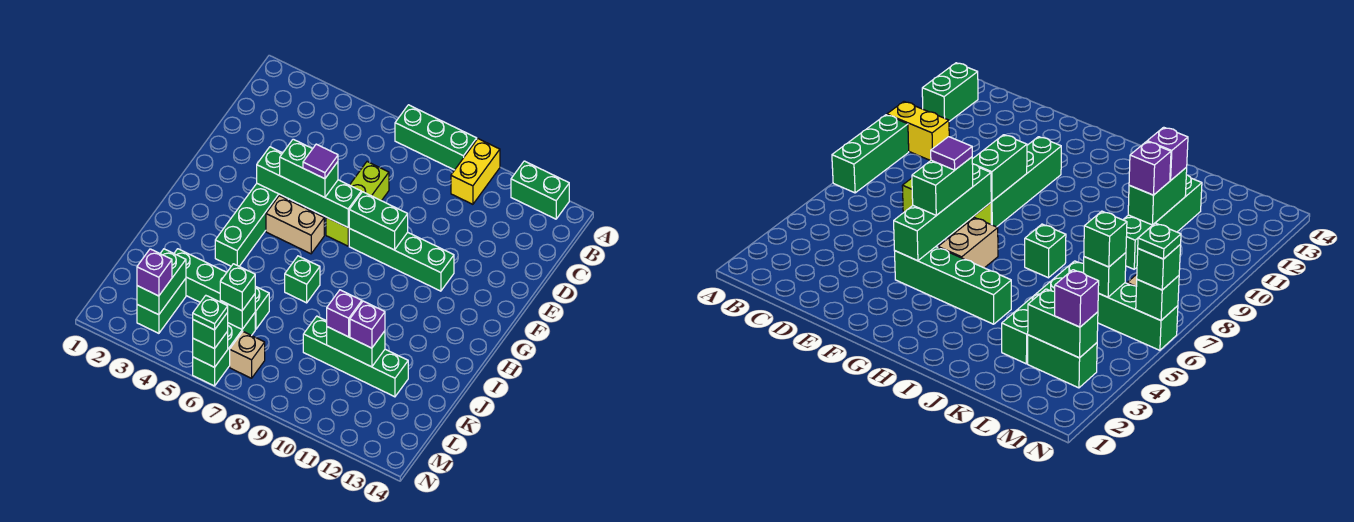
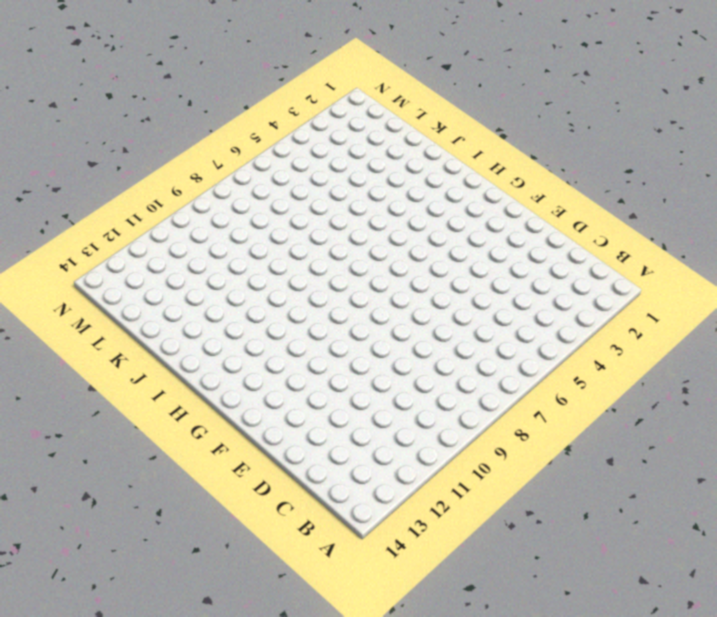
none -> green brick A7:A9 level 1
none -> yellow brick A10:B10 level 1
none -> green brick A12:A13 level 1

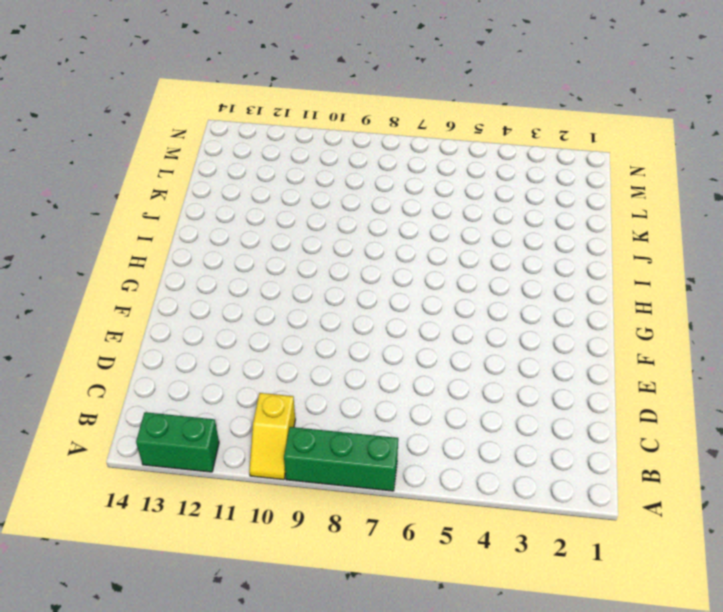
yellow slope A10:B10 level 1 top B -> yellow brick A10:B10 level 1
none -> lime brick D7:F7 level 1
none -> green brick F4:I4 level 1
none -> green brick F8:F11 level 1

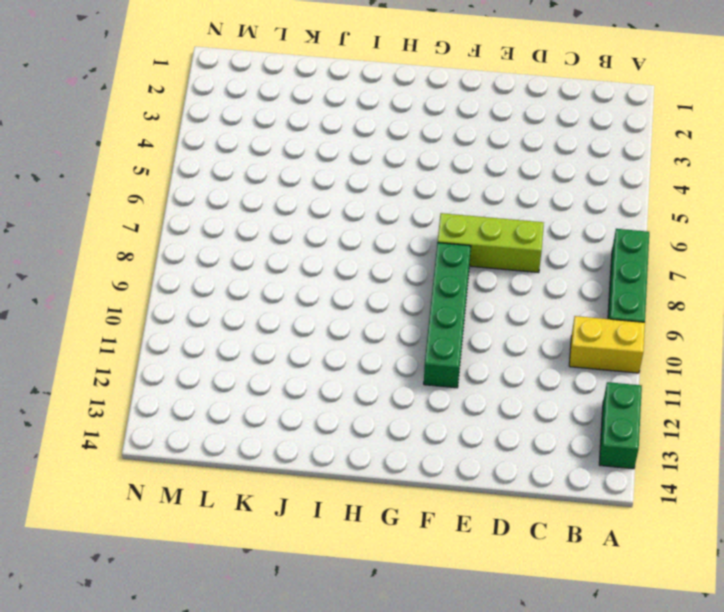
none -> green brick F4:I4 level 1
none -> tan brick G5:G6 level 1
none -> green brick I7 level 1

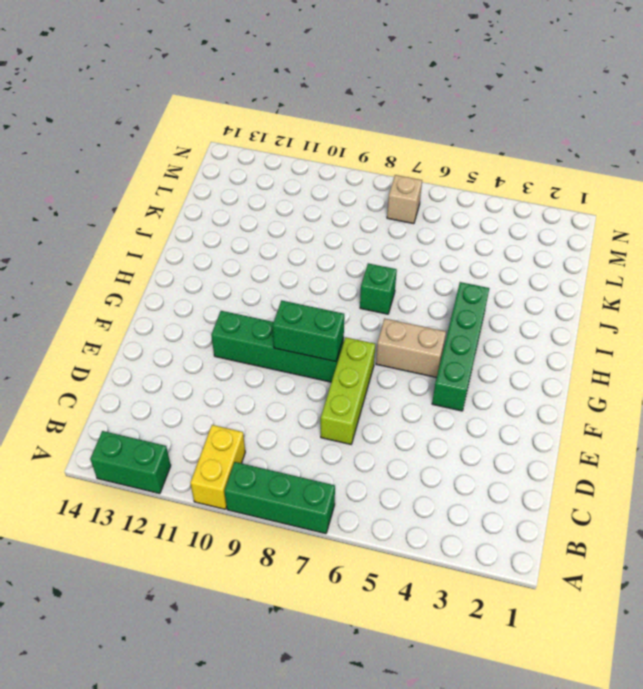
none -> green brick K3:K6 level 1
none -> green brick K9:K12 level 1
none -> green brick L3:M3 level 1

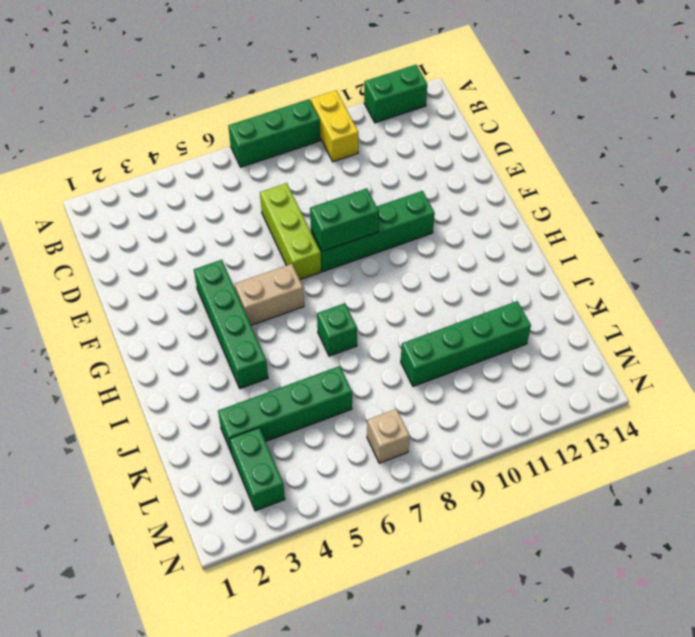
none -> green brick L6:N6 level 1
none -> green brick F4:F7 level 2
none -> green brick K10:K11 level 2

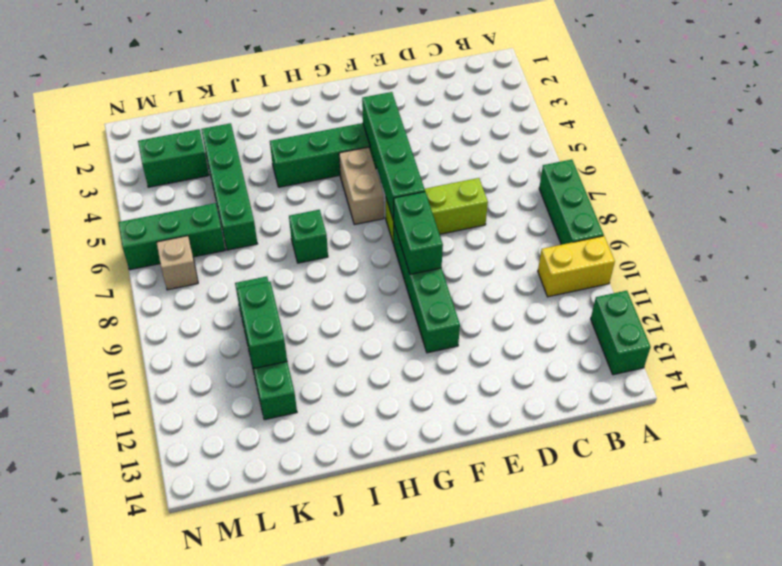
none -> green brick L3:M3 level 2
none -> green brick L6 level 2
none -> green brick N6 level 2

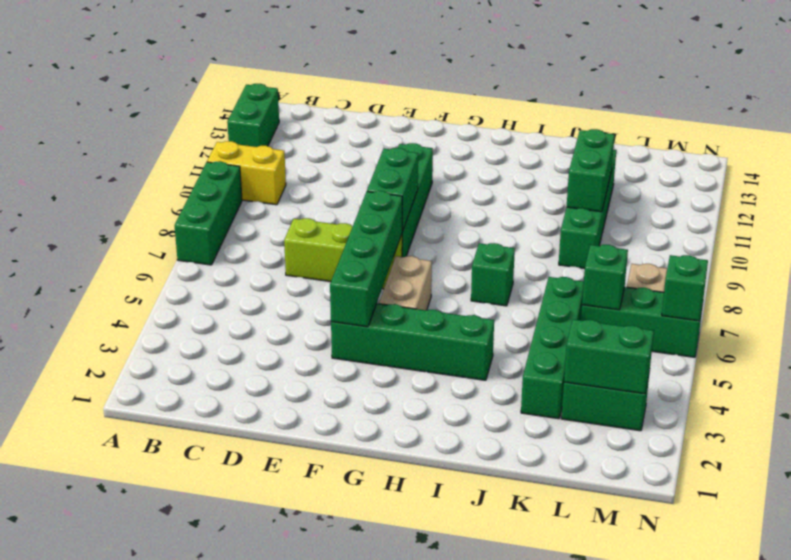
none -> green brick F5:F6 level 3
none -> purple brick K10 level 3
none -> purple brick K11 level 3

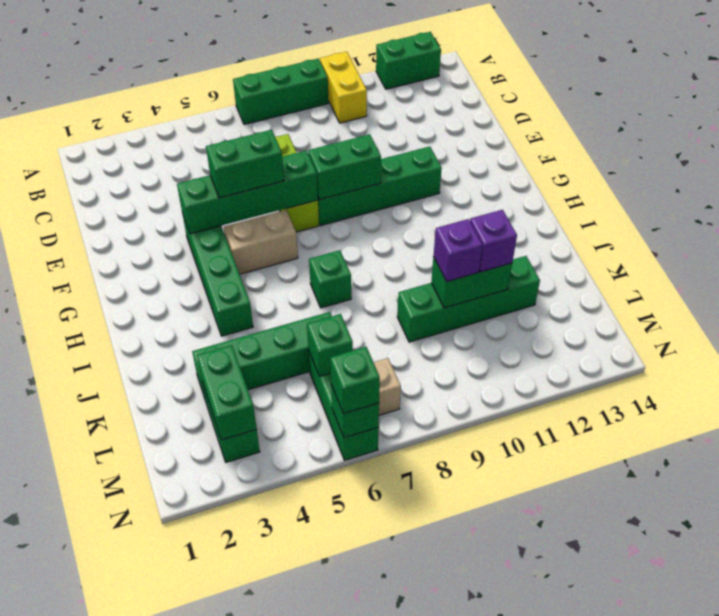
none -> green brick L6 level 3
none -> purple brick M3 level 3
none -> purple tile F6 level 4

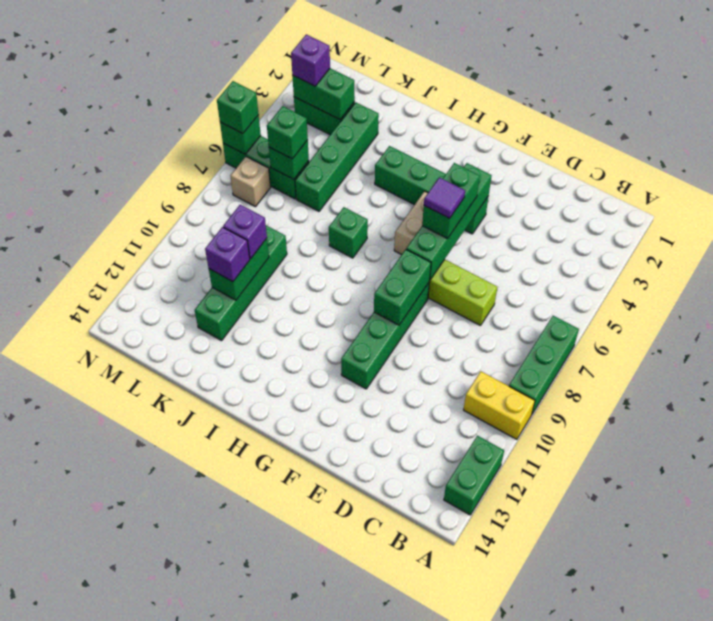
none -> green plate N6 level 4

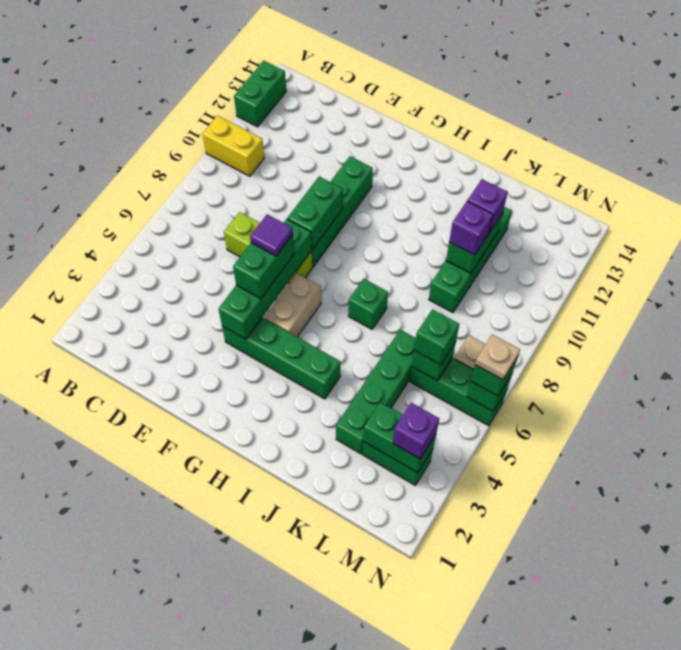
tan plate N6 level 4 -> green plate N6 level 4
none -> green brick A7:A9 level 1

